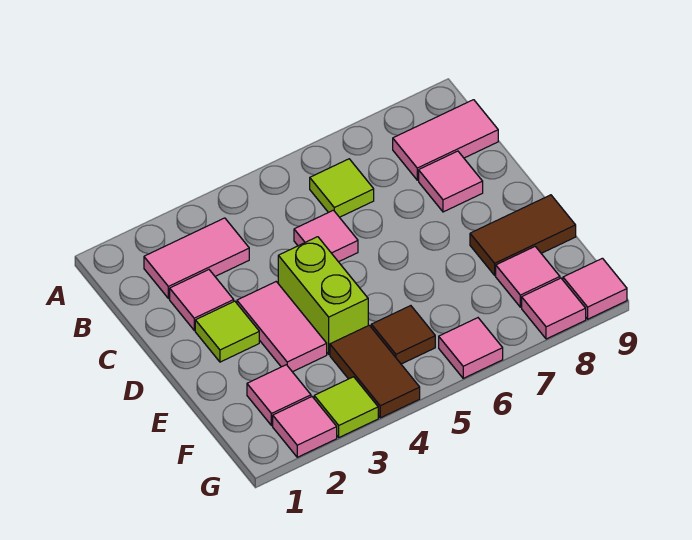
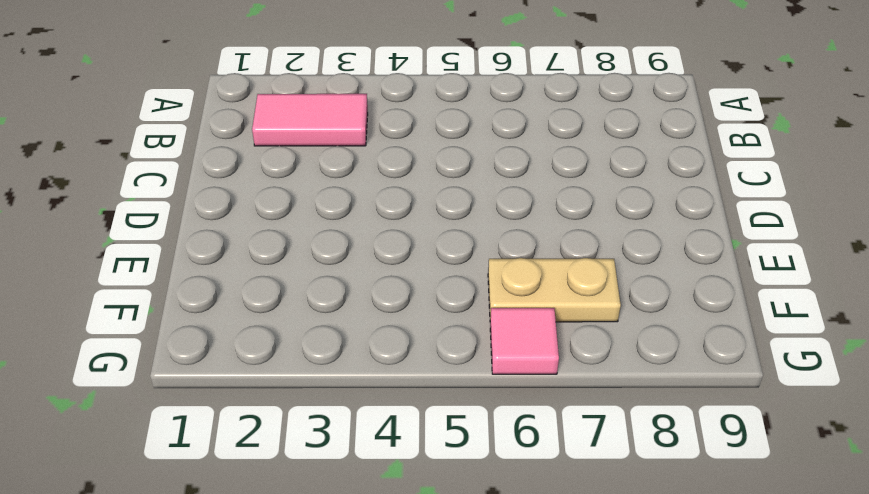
tan plate F6:F7 level 1 -> none
none -> lime tile B6 level 1
none -> pink tile B8:B9 level 1
none -> pink tile C2 level 1

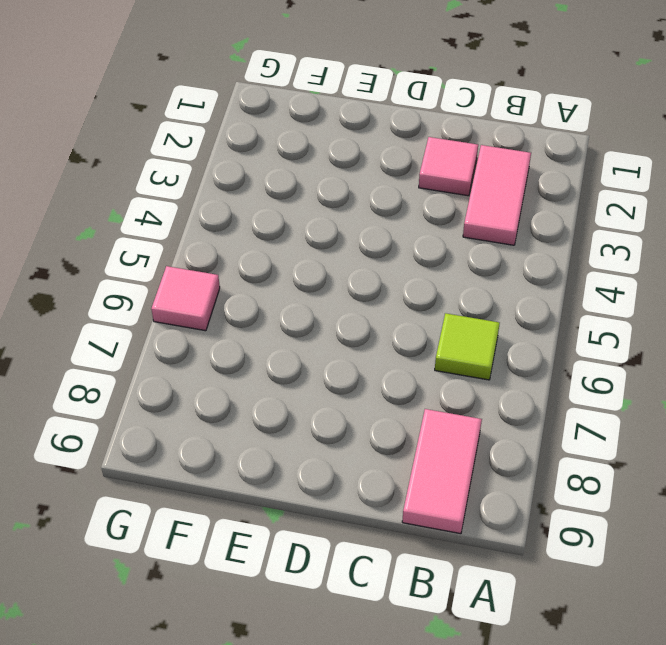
none -> pink tile C5 level 1
none -> pink tile C8 level 1
none -> lime tile D2 level 1

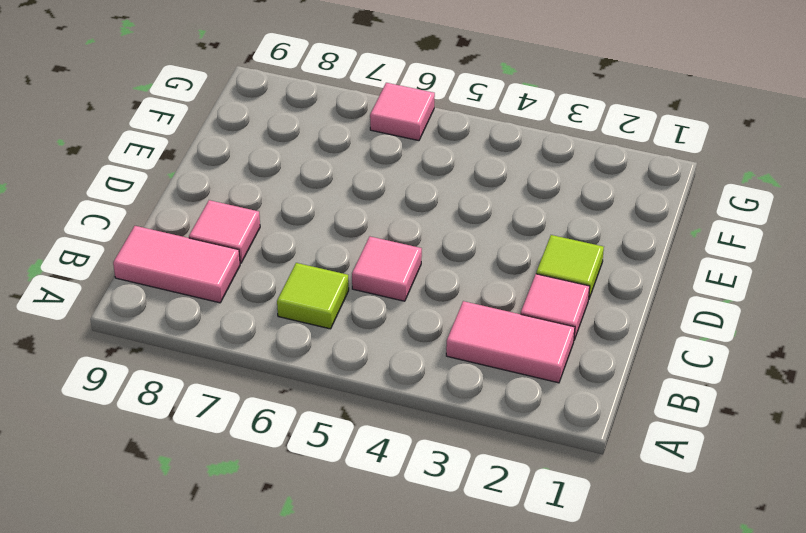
none -> pink tile D3:E3 level 1
none -> lime brick D4:E4 level 1
none -> brown tile E8:E9 level 1

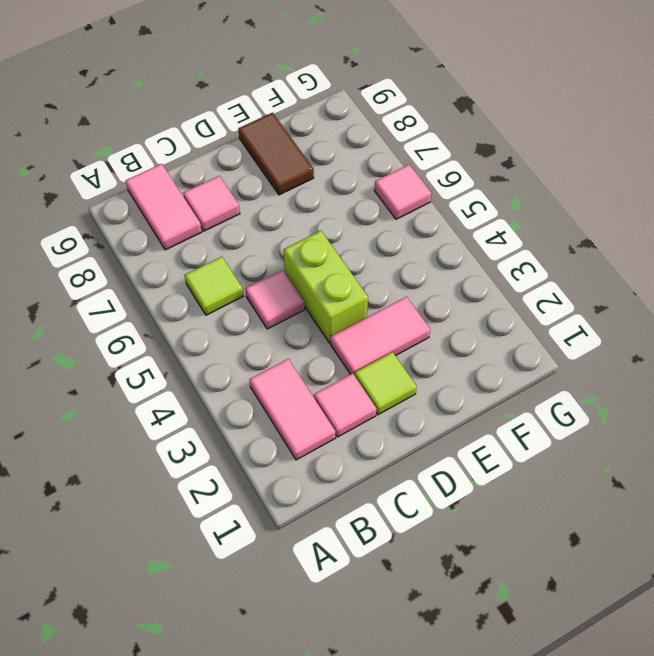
lime brick D4:D5 level 1 -> lime brick D4:E4 level 1
none -> pink tile F2 level 1
none -> brown tile F4:G4 level 1
none -> brown tile F5 level 1

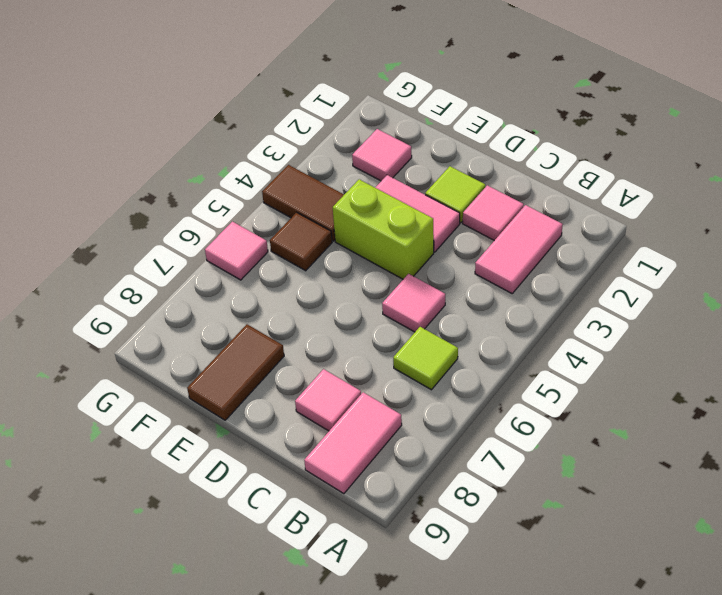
none -> pink tile F8 level 1
none -> pink tile G2 level 1
none -> lime tile G3 level 1

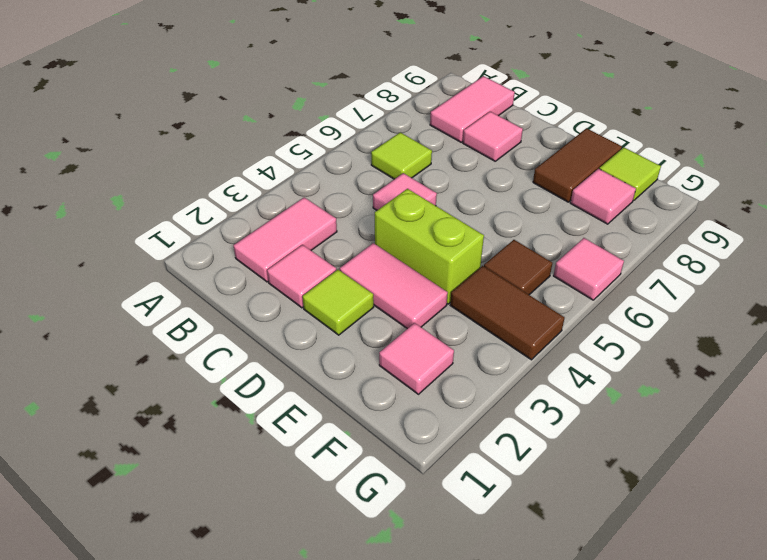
lime tile F9 level 1 -> lime tile G3 level 1
none -> pink tile G2 level 1
none -> pink tile G8 level 1
none -> pink tile G9 level 1

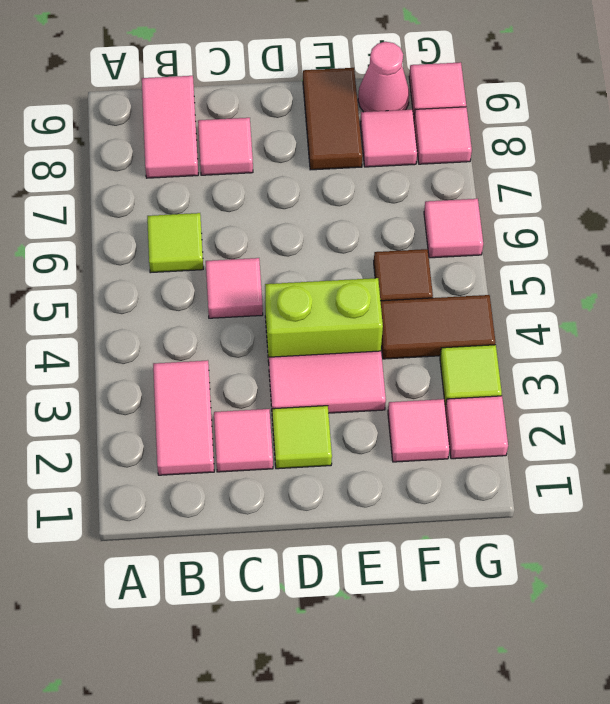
pink cone F9 level 1 -> none

